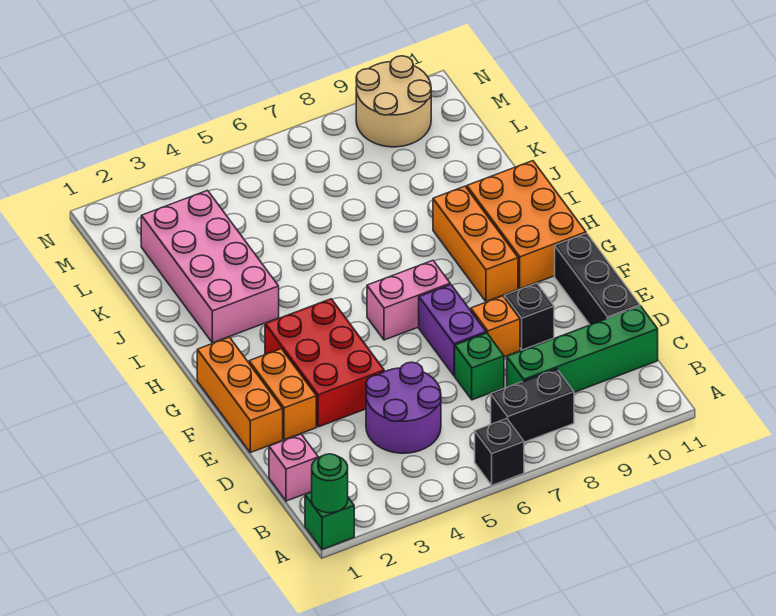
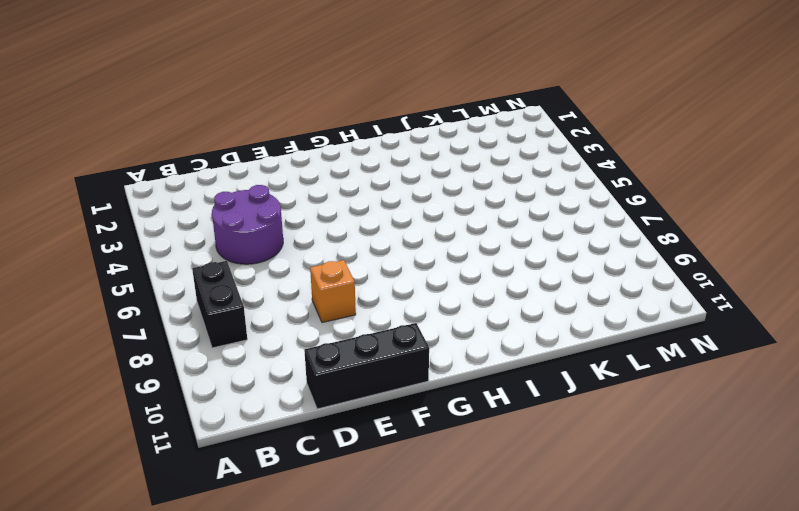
none -> green brick A1 level 1
none -> black brick A6 level 1
none -> pink brick C1 level 1

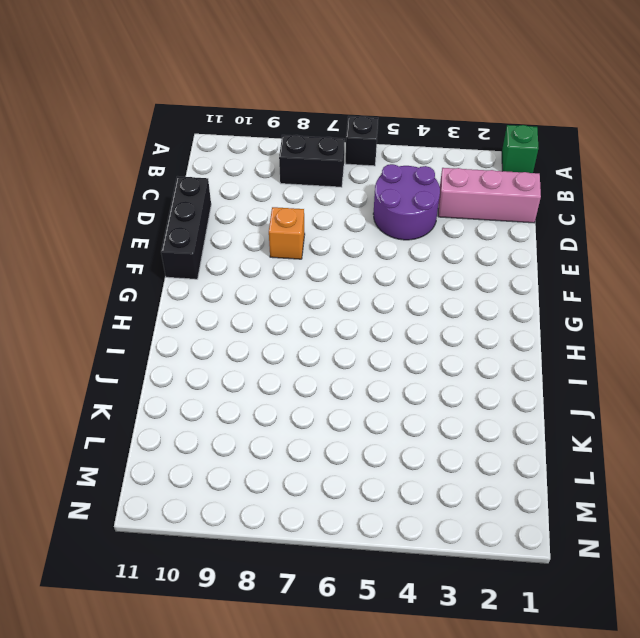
pink brick C1:C3 level 1 -> pink brick C1 level 1
none -> green brick C8:C11 level 1
none -> green brick D7 level 1
none -> orange brick E1:G1 level 1

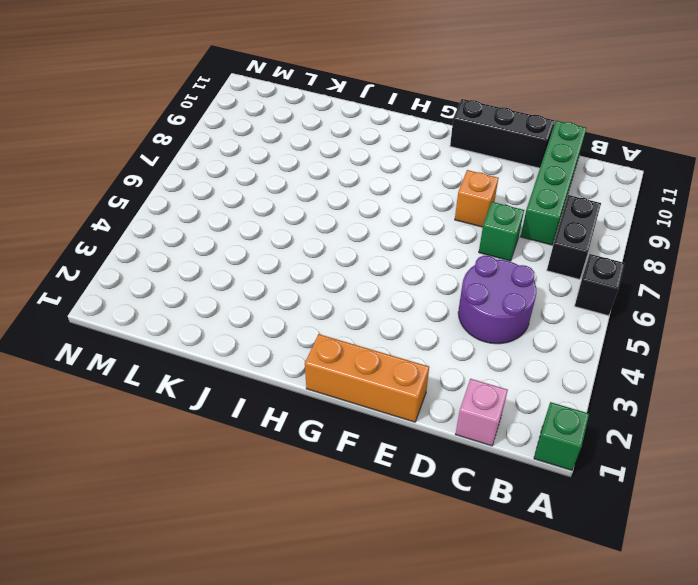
none -> orange brick E2:F2 level 1
none -> red brick E3:G4 level 1
none -> purple brick E7:F7 level 1

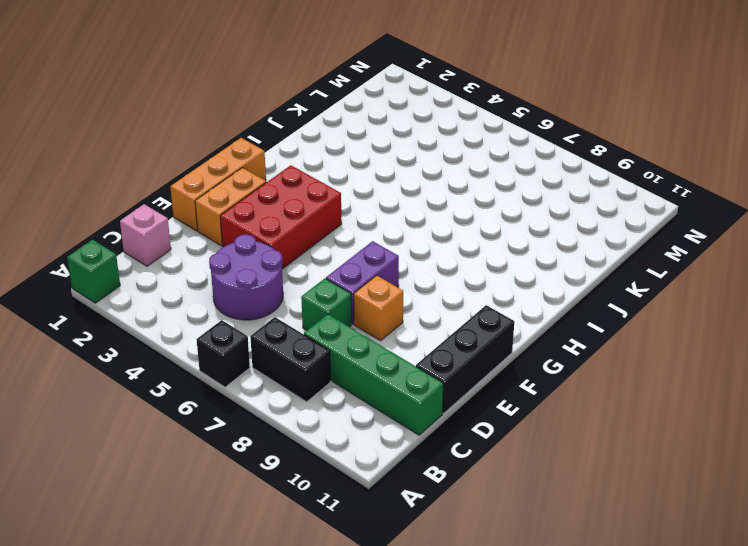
none -> black brick E9 level 1
none -> pink brick G6:G7 level 1
none -> orange brick G9:I9 level 1

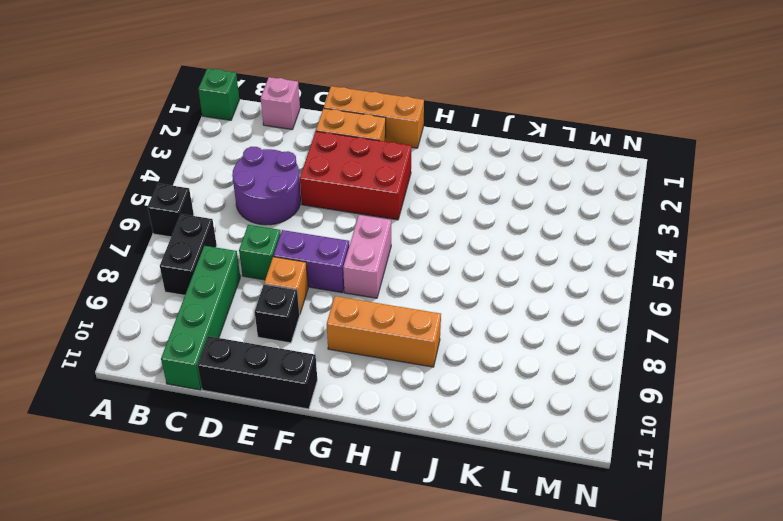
none -> orange brick G10:I11 level 1
none -> pink brick I2:L3 level 1
none -> tan round brick M9:N10 level 1

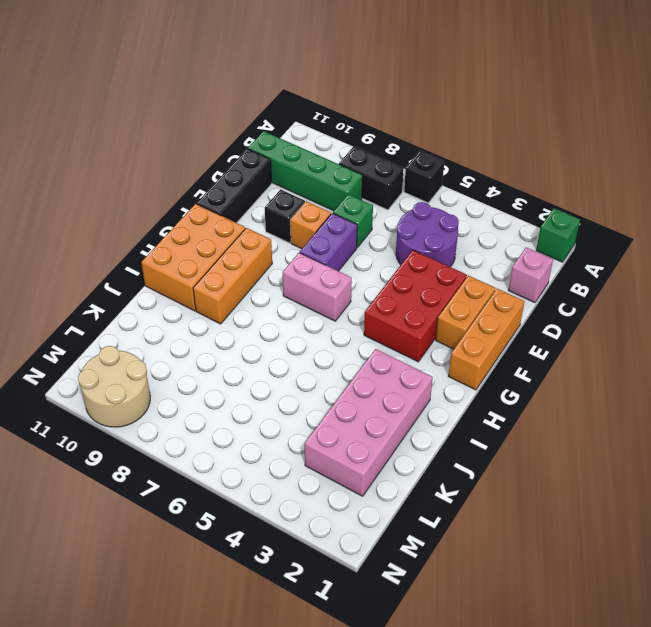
none -> green round brick A1 level 2

